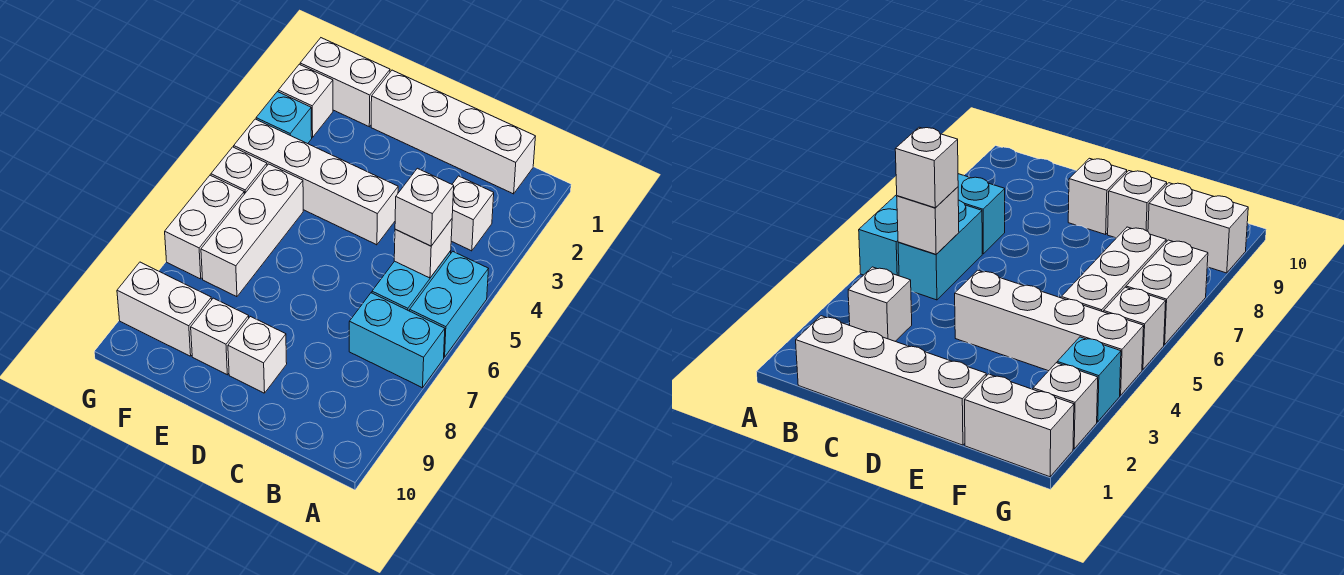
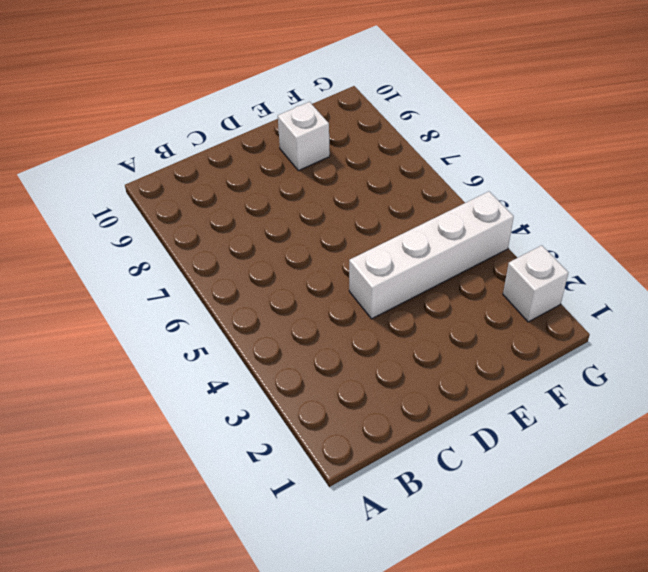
none -> cyan brick A5:A6 level 1
none -> cyan brick A7:B7 level 1
none -> white brick B1:E1 level 1

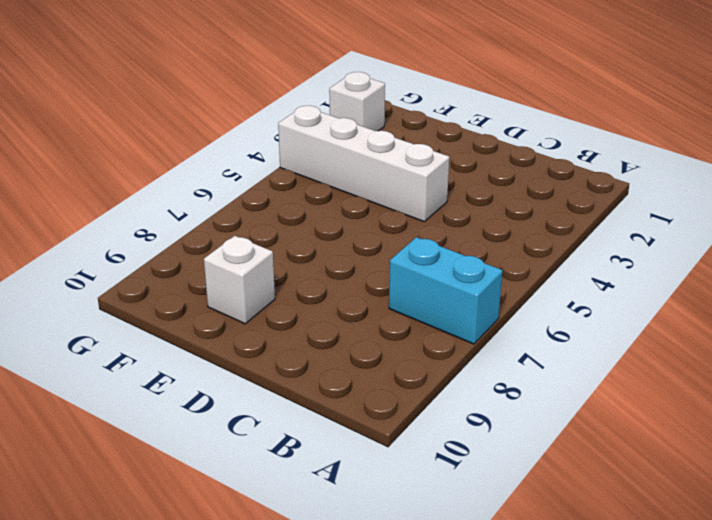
none -> cyan brick A5:A6 level 1
none -> white brick B1:E1 level 1
none -> white brick B3 level 1

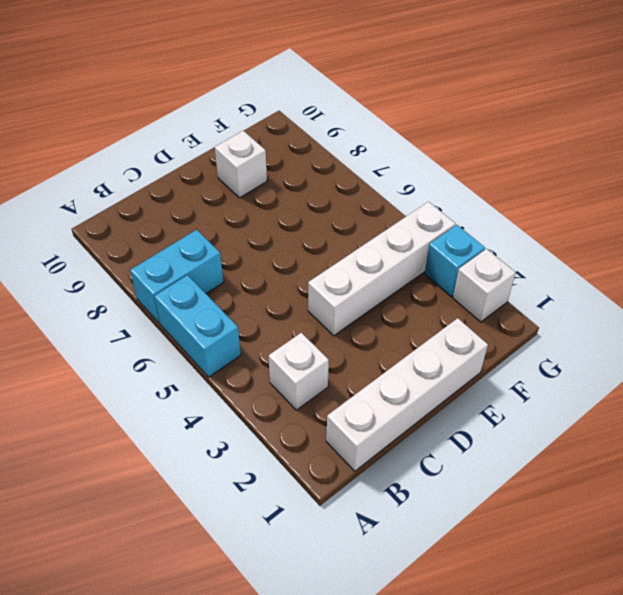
none -> cyan brick B5:B6 level 1
none -> white brick D9 level 1
none -> white brick F1:G1 level 1

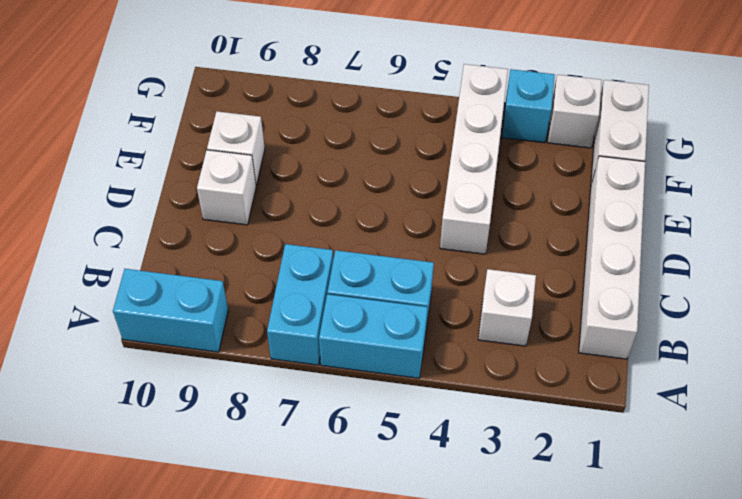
cyan brick A9:A10 level 1 -> none
none -> white brick F5:F7 level 1
none -> white brick F9:G9 level 1
none -> white brick G5 level 1

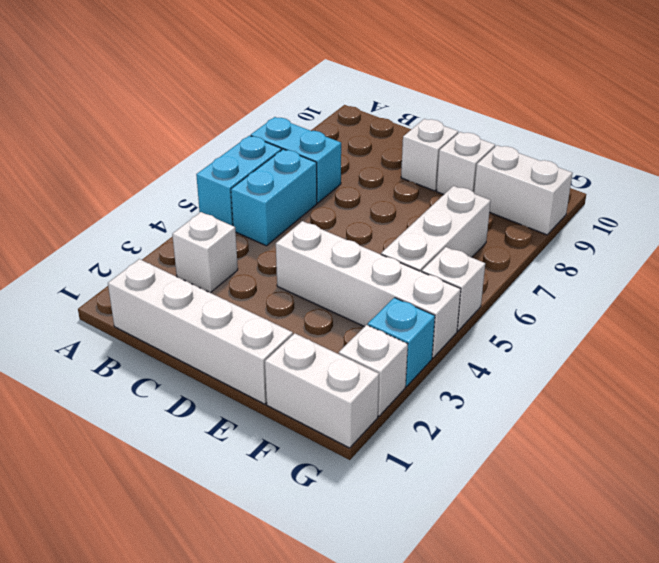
none -> white brick G6:G7 level 1
none -> white brick B5 level 2
none -> white brick B5 level 3

